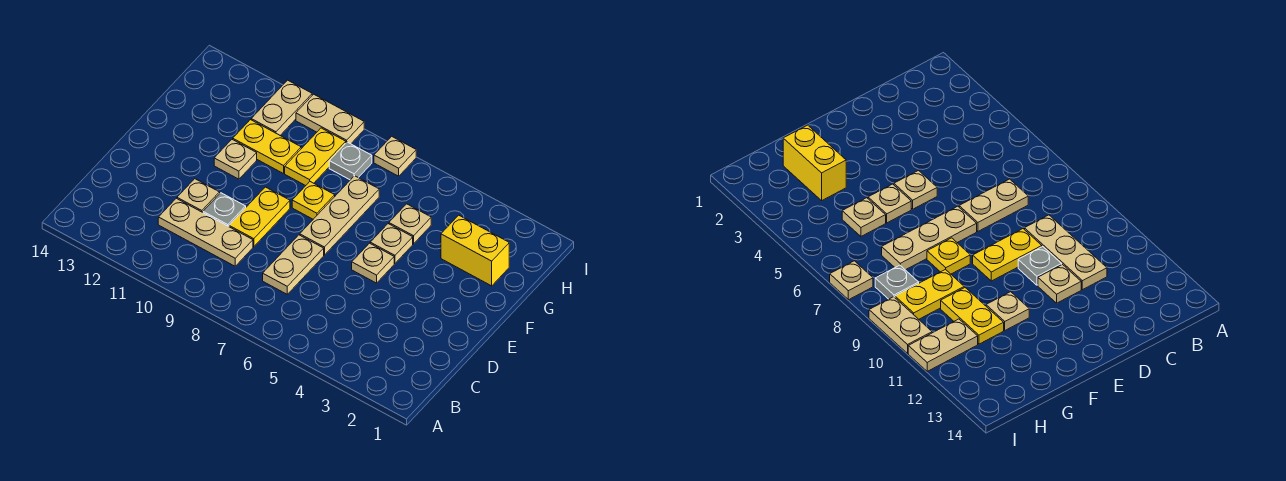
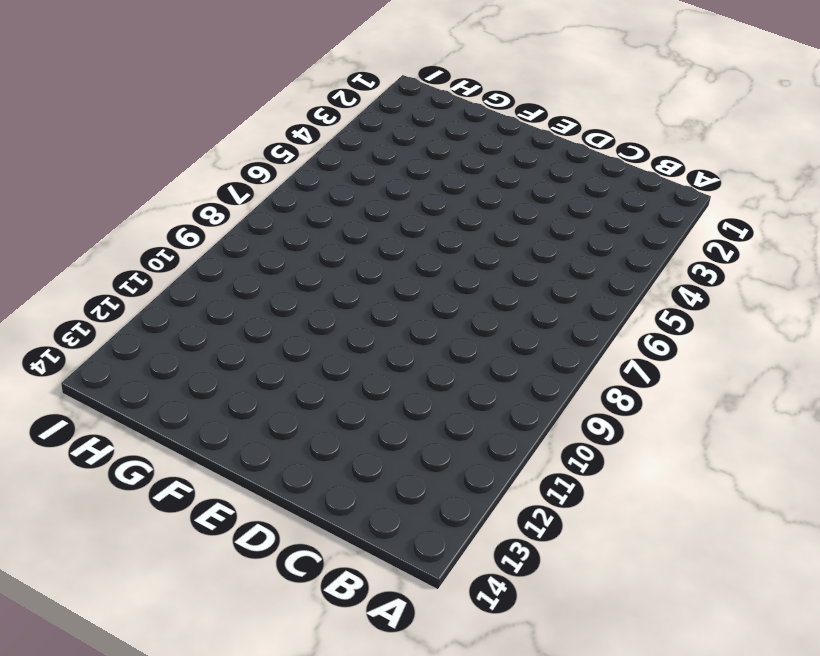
none -> tan plate C7:D7 level 1
none -> tan plate C9:C11 level 1
none -> yellow plate D9:E9 level 1

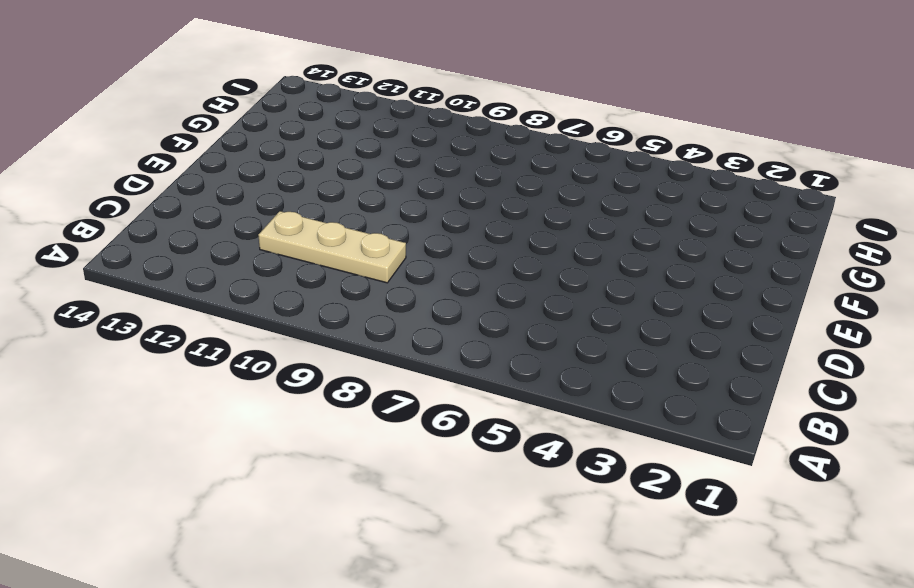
none -> tan plate C7:D7 level 1
none -> yellow plate D9:E9 level 1
none -> grey plate D10 level 1

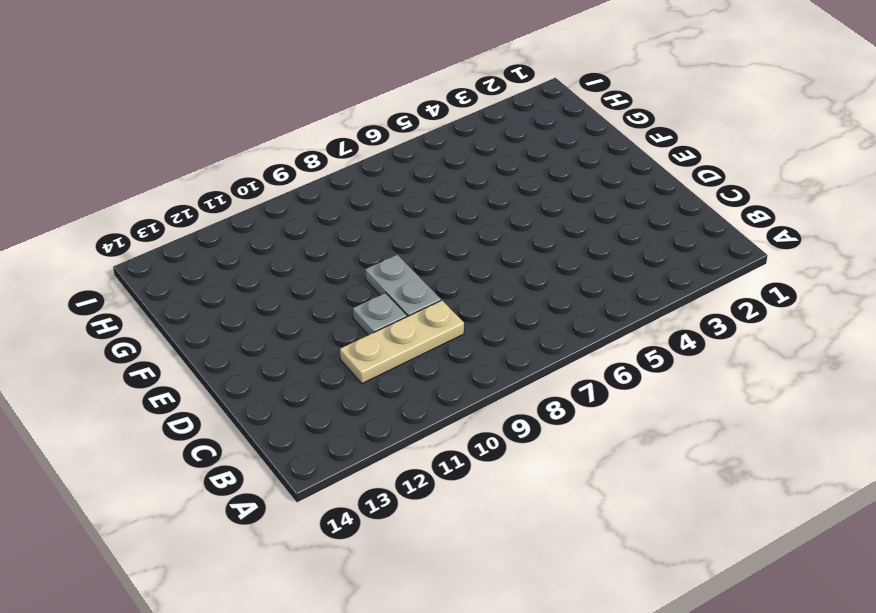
grey plate D9:E9 level 1 -> yellow plate D9:E9 level 1
none -> tan plate C7:D7 level 1
none -> tan plate D11 level 1
none -> tan plate E5 level 1

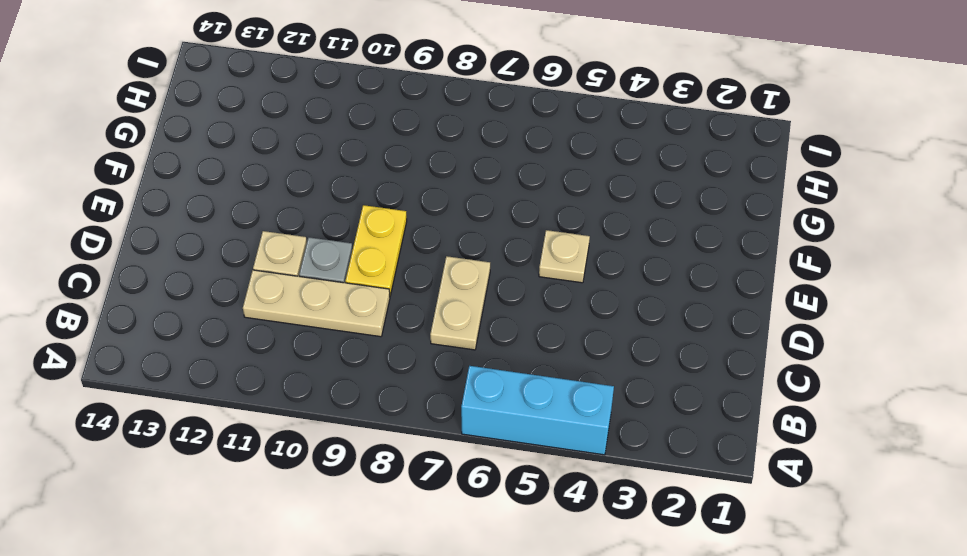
cyan brick A4:A6 level 1 -> none
none -> tan plate E7:G7 level 1
none -> tan plate F5 level 1
none -> yellow plate F8 level 1

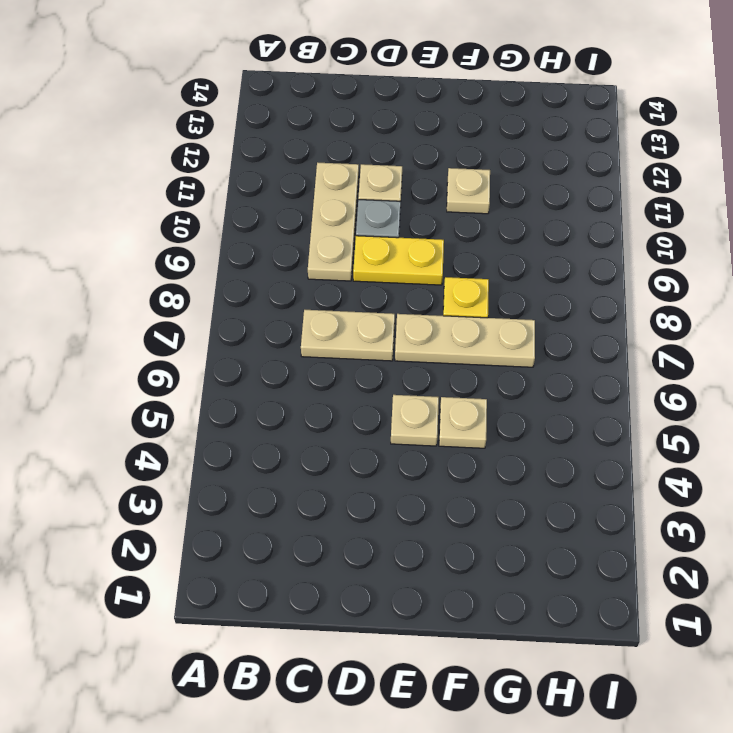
none -> yellow brick G2:G3 level 1
none -> tan plate G5 level 1
none -> yellow plate G9:H9 level 1

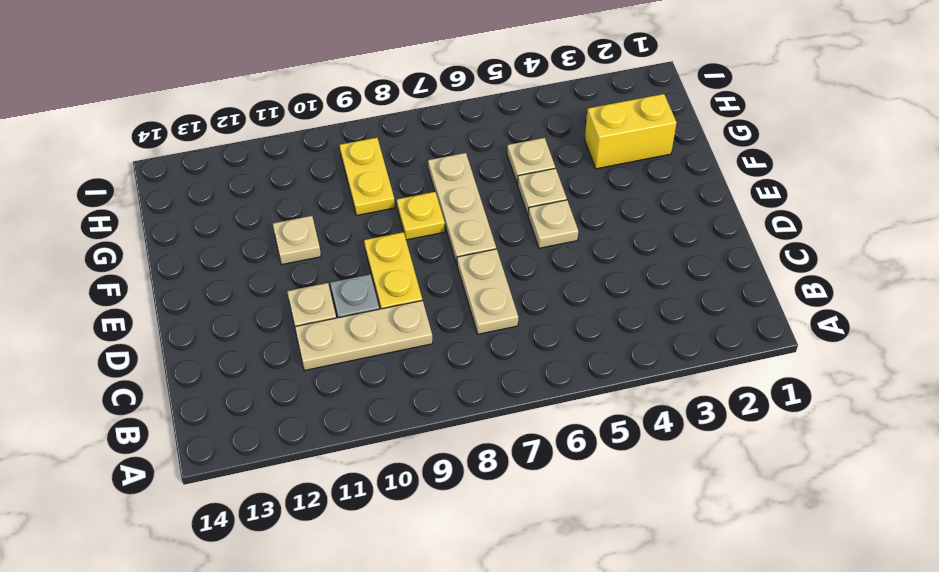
none -> yellow plate G10:G11 level 1
none -> grey plate H8 level 1
none -> tan plate H11:I11 level 1

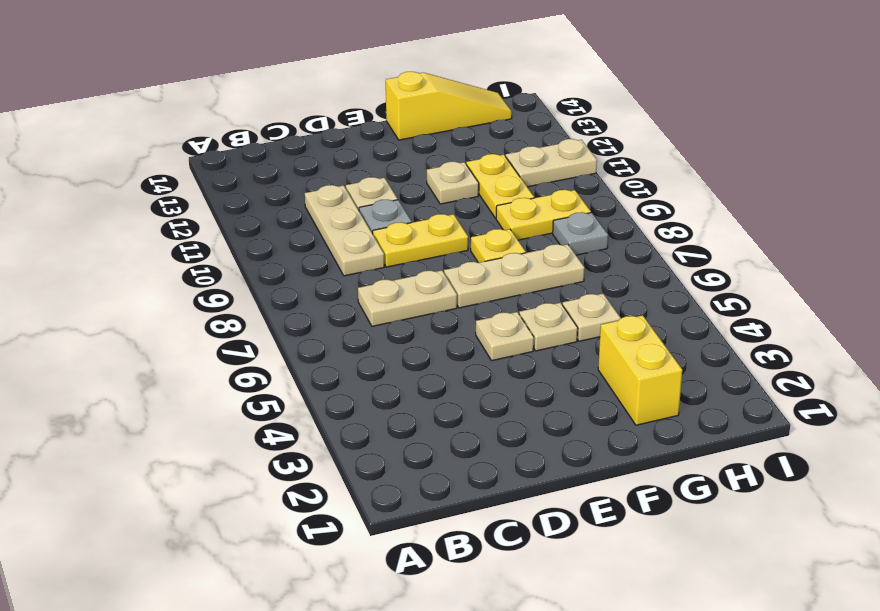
yellow slope F14:H14 level 1 top F -> none
none -> tan plate I7 level 1
none -> tan plate I9:I10 level 1

